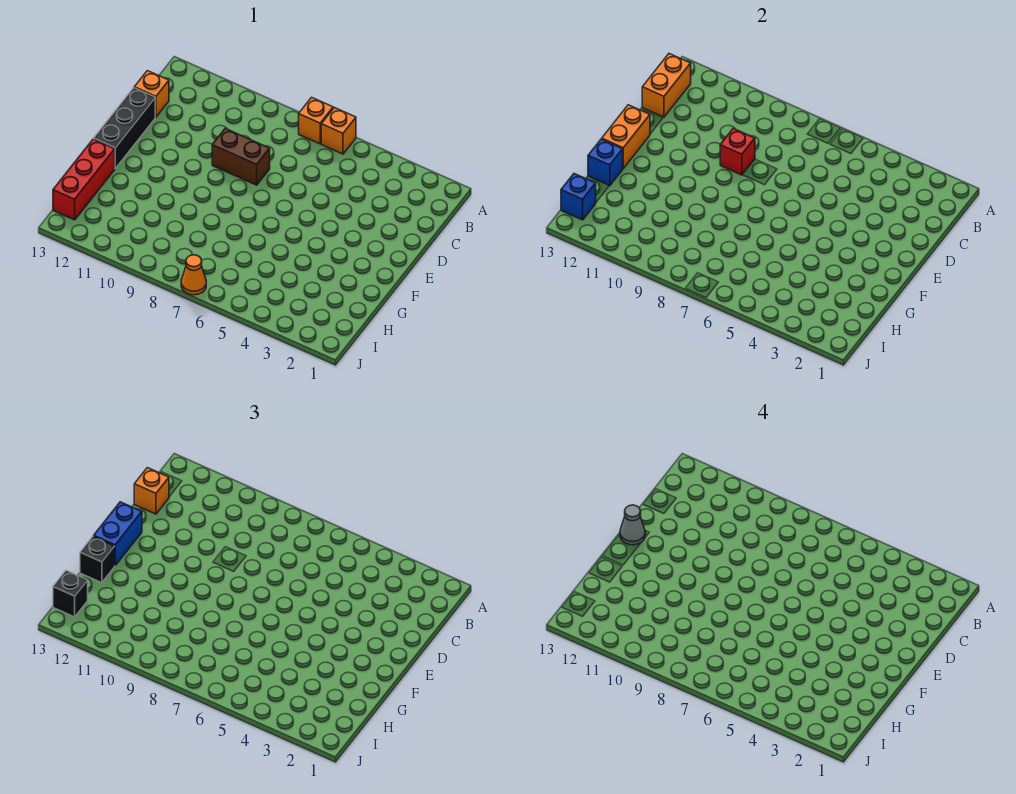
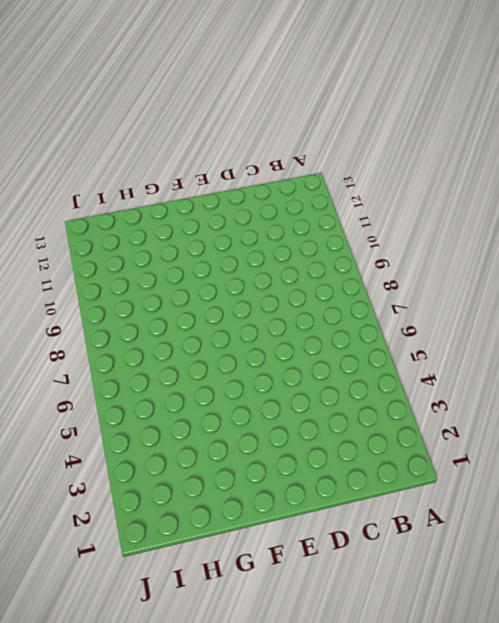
none -> orange brick A6 level 1
none -> orange brick A7 level 1
none -> orange brick C13 level 1

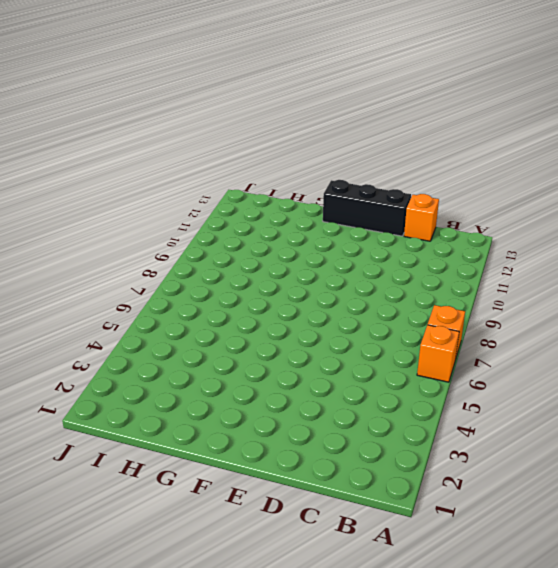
none -> brown brick D8:D9 level 1
none -> red brick G13:I13 level 1
none -> orange cone J7 level 1

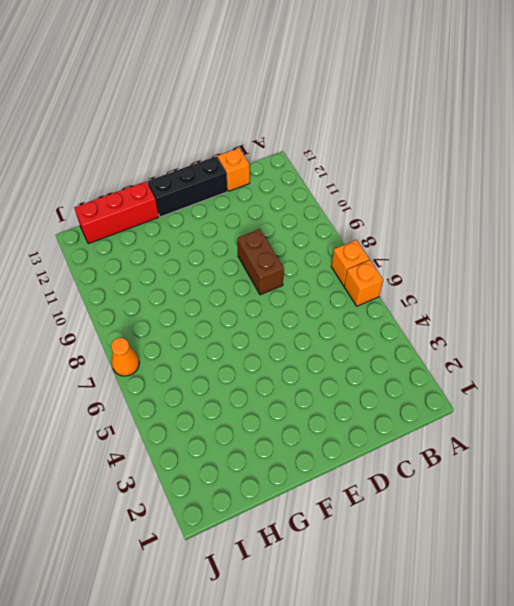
none -> orange brick B13:C13 level 2
none -> red brick D9 level 2
none -> orange brick E13:F13 level 2

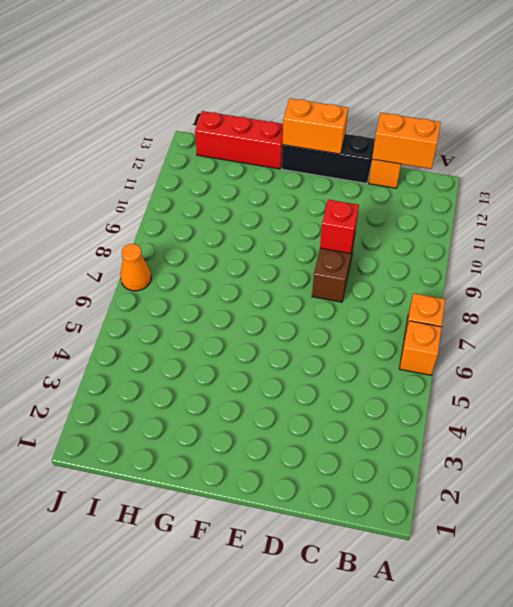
none -> blue brick G13 level 2
none -> blue brick I13 level 2
none -> orange brick C13 level 3

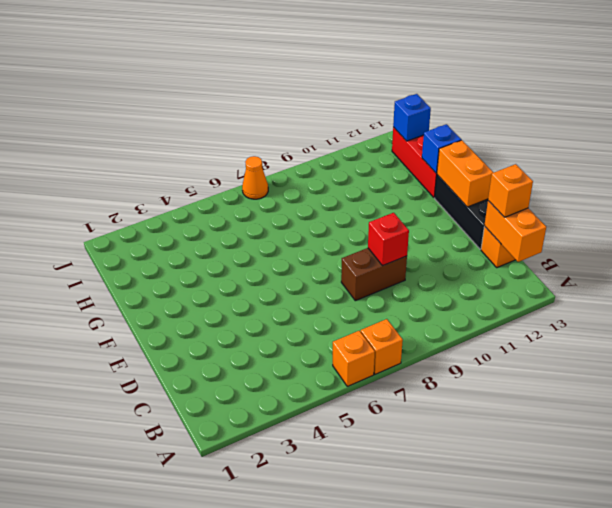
none -> blue brick E13:F13 level 3
none -> black brick G13 level 3
none -> black brick I13 level 3

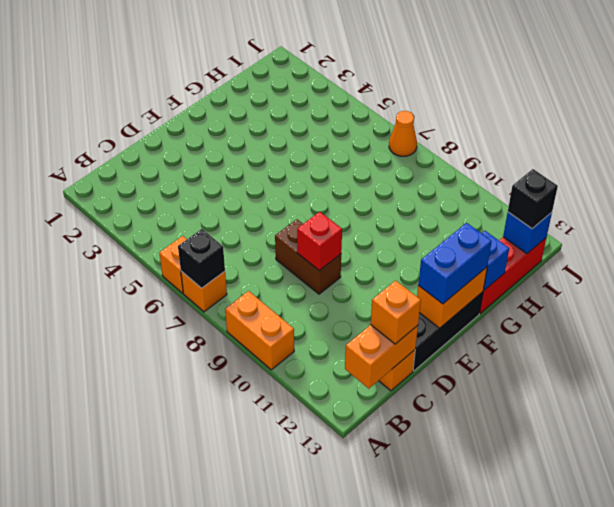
black brick A7 level 2 -> black brick G13 level 3
orange brick A9:A10 level 1 -> none
none -> grey cone E13 level 4

